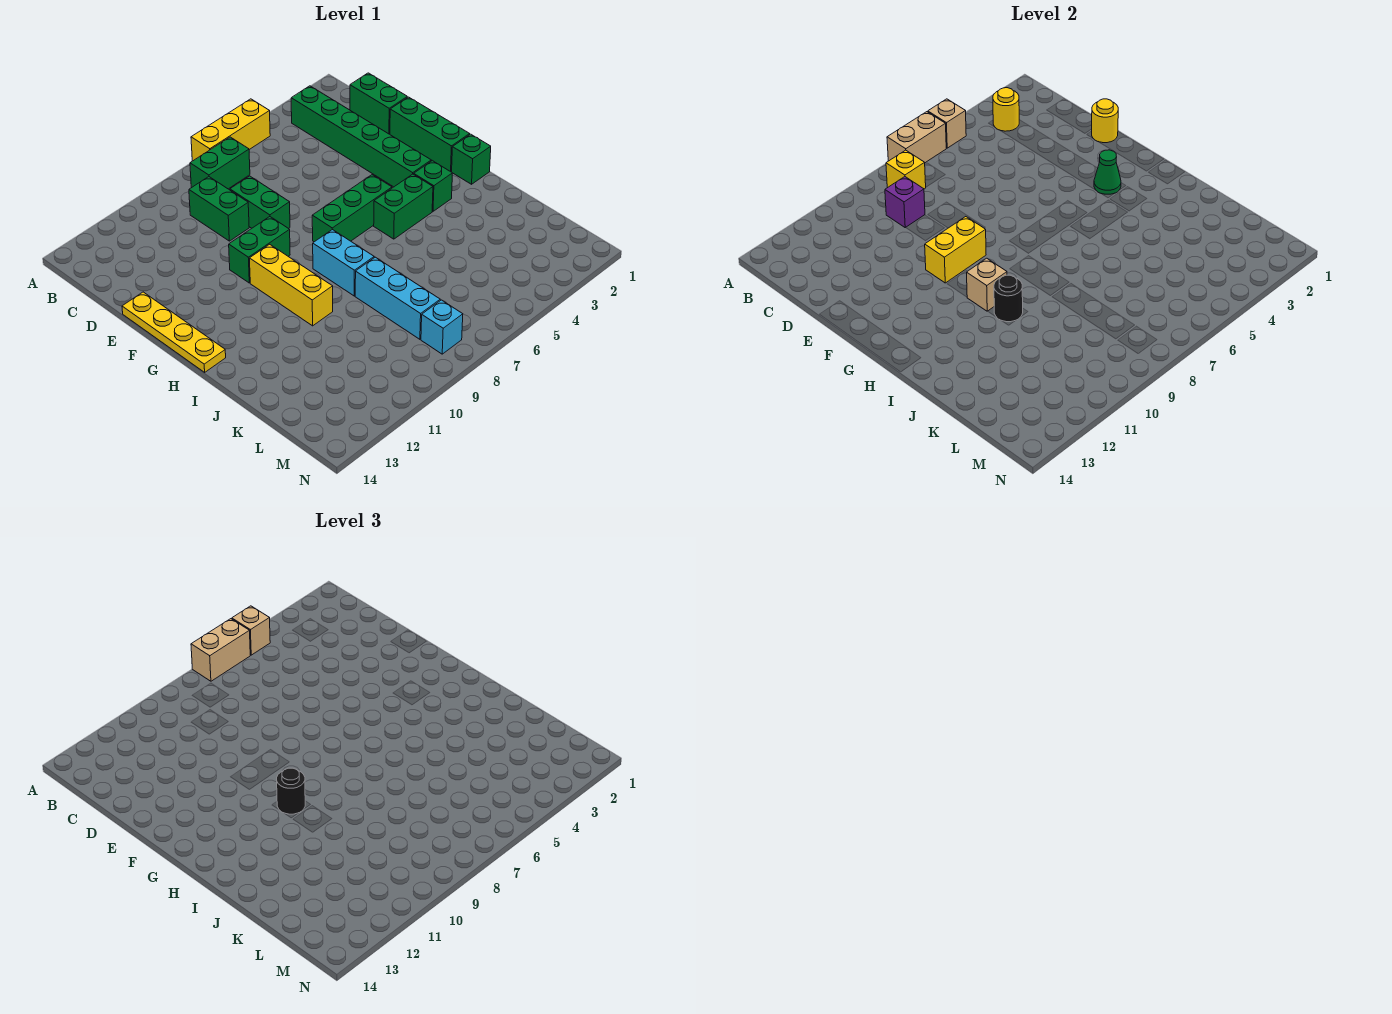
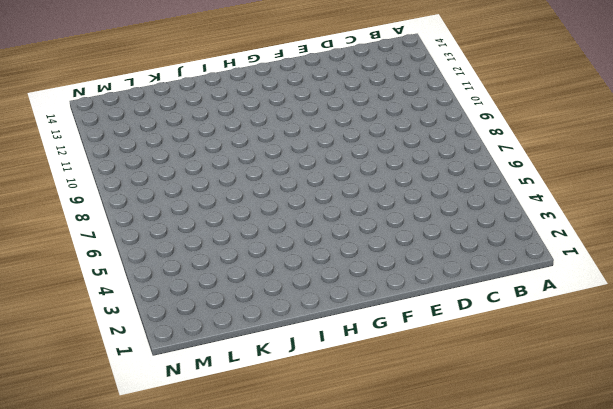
none -> yellow brick A5:A7 level 1
none -> green brick B3:G3 level 1
none -> green brick B7:B8 level 1
none -> green brick C1:D1 level 1

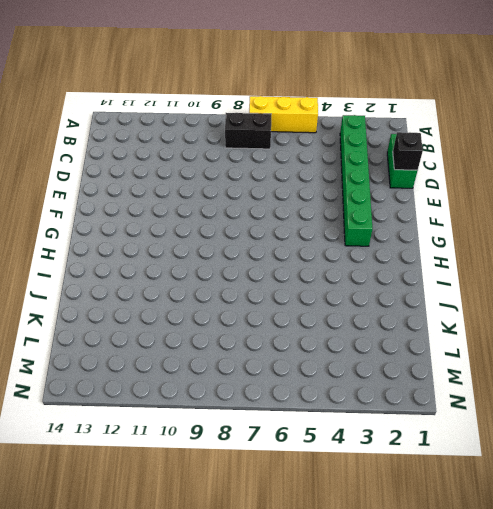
black brick B7:B8 level 1 -> green brick B7:B8 level 1
black brick D1 level 2 -> none
none -> green brick C9:D9 level 1
none -> green brick D8:E8 level 1
none -> green brick E1:G1 level 1
none -> yellow plate E14:H14 level 1

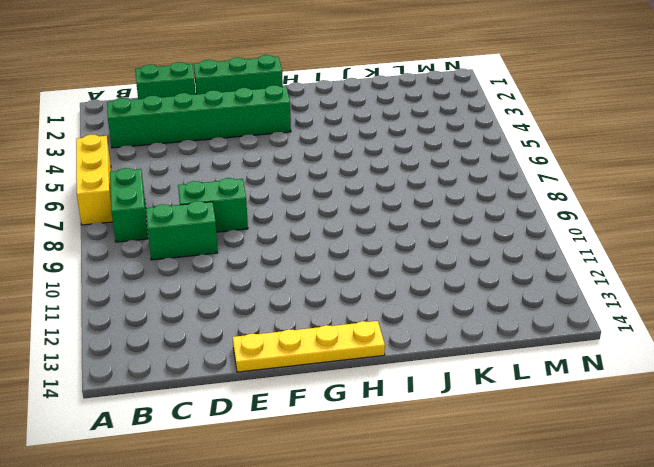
none -> green brick F9:F10 level 1
none -> green brick G5:G7 level 1
none -> yellow brick G10:I10 level 1
none -> green brick H1 level 1

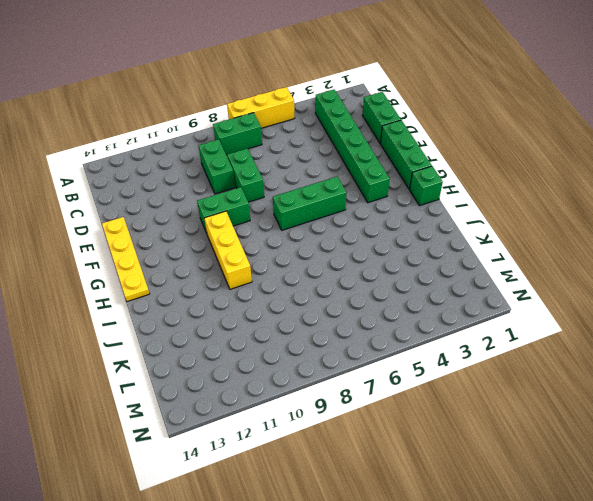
none -> green brick H3 level 1
none -> green brick H4:H5 level 1
none -> cyan brick H8:I8 level 1
none -> cyan brick J8:L8 level 1

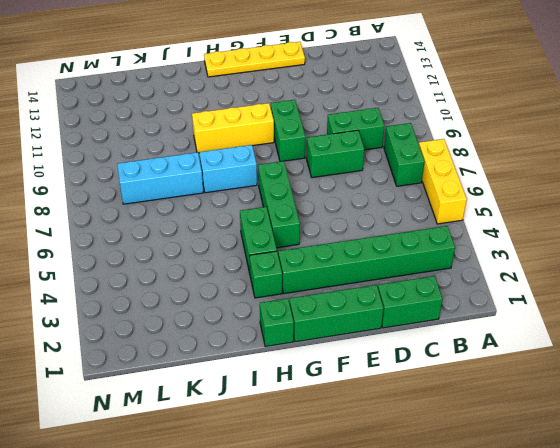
none -> cyan brick M8 level 1
none -> tan brick A5 level 2
none -> tan brick A6:A7 level 2
none -> yellow round brick B3 level 2

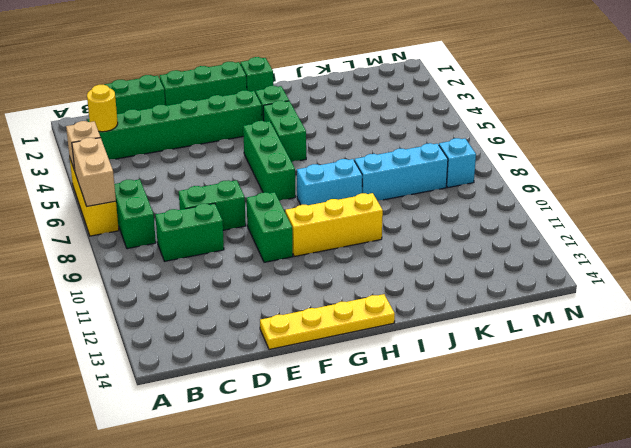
none -> yellow brick B8 level 2
none -> purple brick C9 level 2
none -> yellow round brick E1 level 2
none -> yellow brick F9:F10 level 2

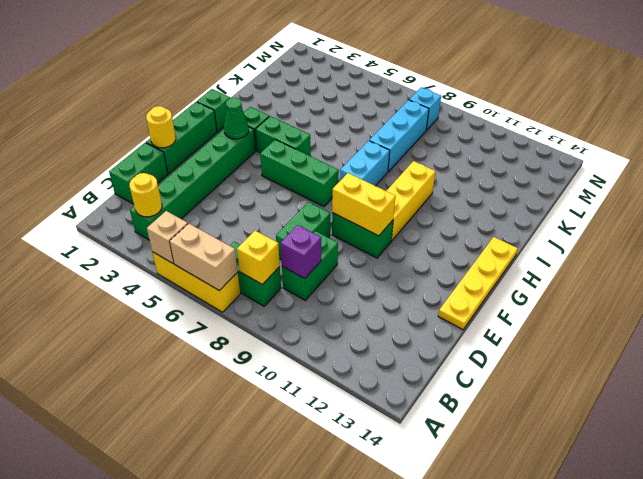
none -> tan brick H10 level 2
none -> black round brick I10 level 2
none -> tan brick A5 level 3
none -> tan brick A6:A7 level 3

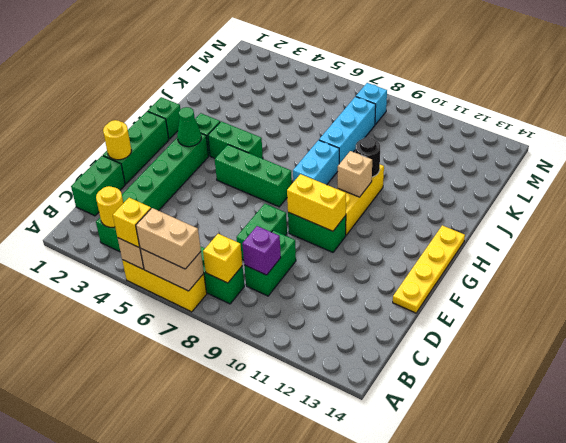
yellow brick A5 level 3 -> tan brick A5 level 3
none -> black round brick H10 level 3

